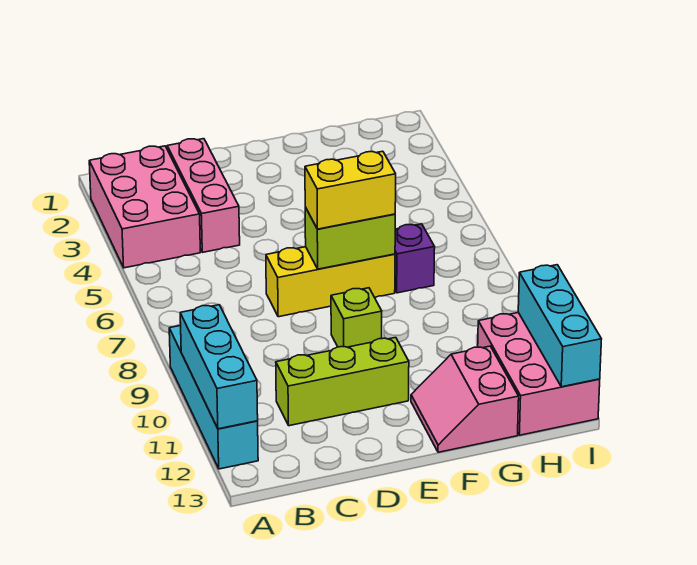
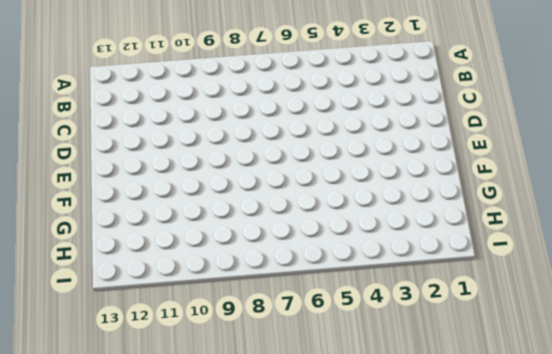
none -> pink brick A2:B4 level 1
none -> cyan brick A9:A12 level 1
none -> pink brick C2:C4 level 1

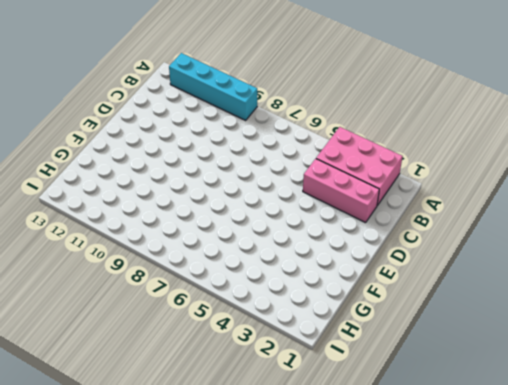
none -> lime brick C11:E11 level 1
none -> yellow brick D7:F7 level 1
none -> lime brick E9 level 1

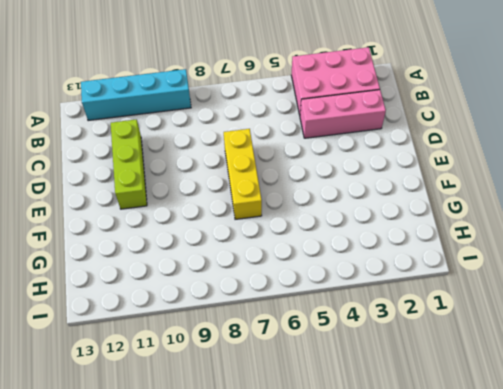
none -> lime brick E9 level 1
none -> pink slope F12:G13 level 1 top G
none -> purple brick G7 level 1

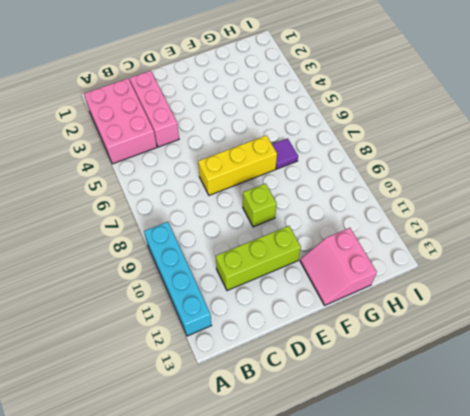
purple tile G7 level 1 -> purple brick G7 level 1
none -> pink brick H11:I13 level 1
none -> cyan brick A10:A12 level 2
none -> lime brick E7:F7 level 2

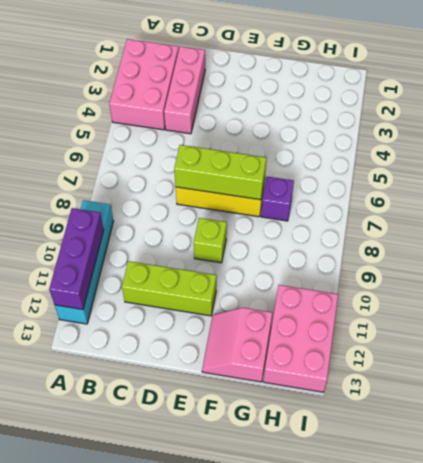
purple brick A10:A12 level 2 -> cyan brick A10:A12 level 2
lime brick D7:F7 level 2 -> lime brick E7:F7 level 2
none -> cyan brick I11:I13 level 2
none -> yellow brick E7:F7 level 3

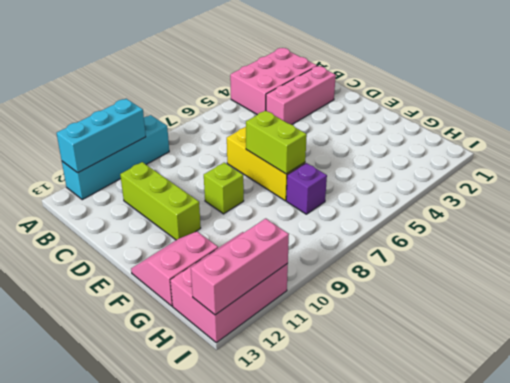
pink brick I11:I13 level 2 -> cyan brick I11:I13 level 2
none -> yellow brick E7:F7 level 3

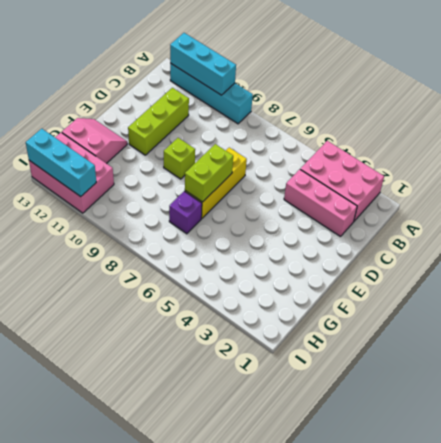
none -> yellow brick E7:F7 level 3

